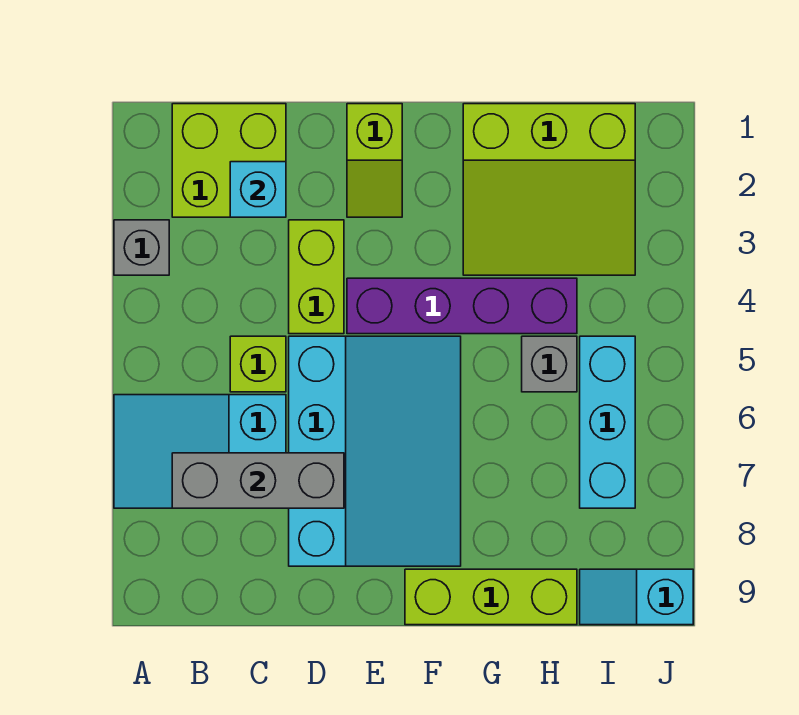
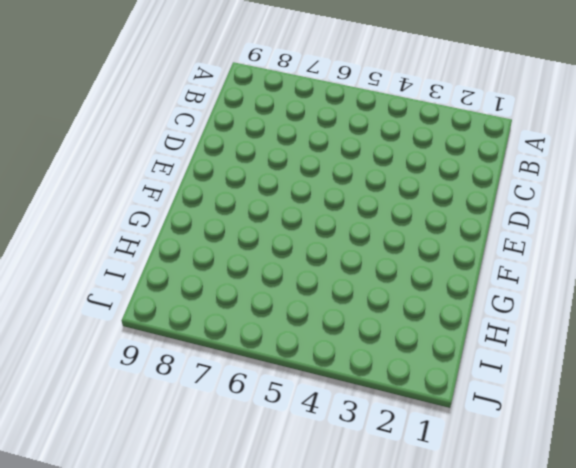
none -> grey brick A3 level 1
none -> cyan slope A6:C7 level 1 top C
none -> lime brick B1:C2 level 1

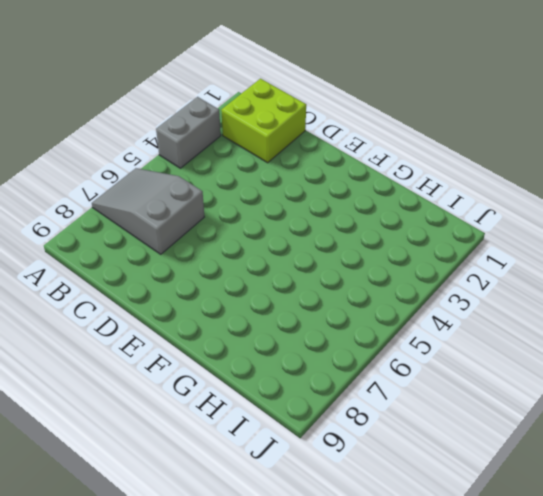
grey brick A3:A4 level 1 -> grey brick A3 level 1
grey slope A6:C7 level 1 top C -> cyan slope A6:C7 level 1 top C
none -> lime brick C5 level 1
none -> lime brick D3:D4 level 1
none -> cyan slope D5:F8 level 1 top D

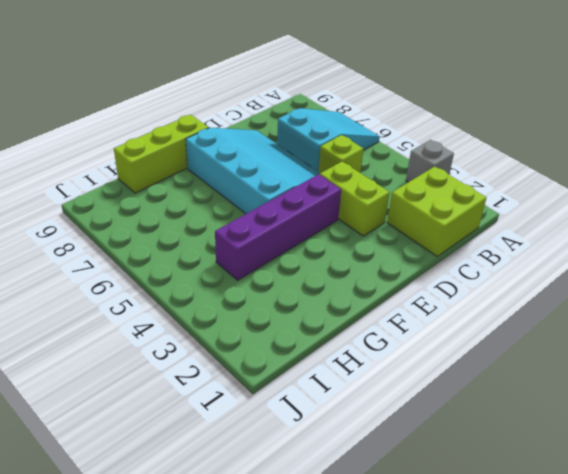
cyan slope D5:F8 level 1 top F -> cyan slope D5:F8 level 1 top D
none -> lime slope E1:E2 level 1 top 1
none -> lime slope G1:I3 level 1 top 1
none -> grey brick H5 level 1

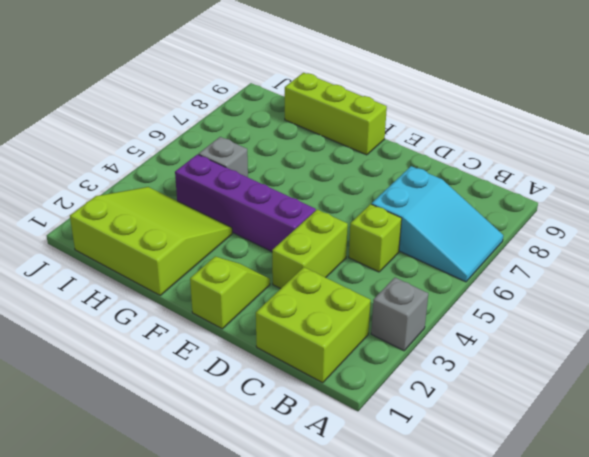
none -> cyan slope D5:F8 level 1 top D
none -> cyan brick I5:I7 level 1
none -> cyan slope I9:J9 level 1 top J

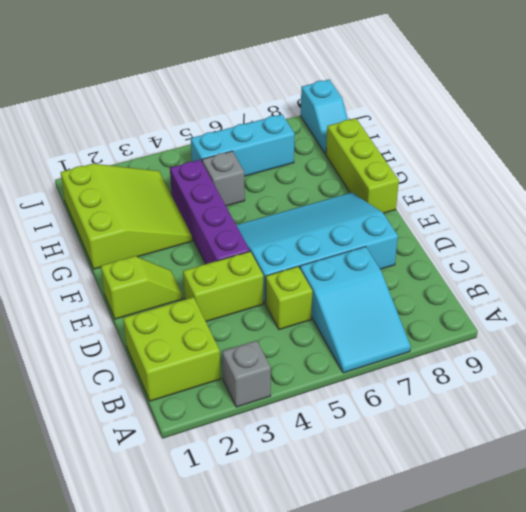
none -> grey brick B7:D7 level 2
none -> cyan brick C2 level 2

